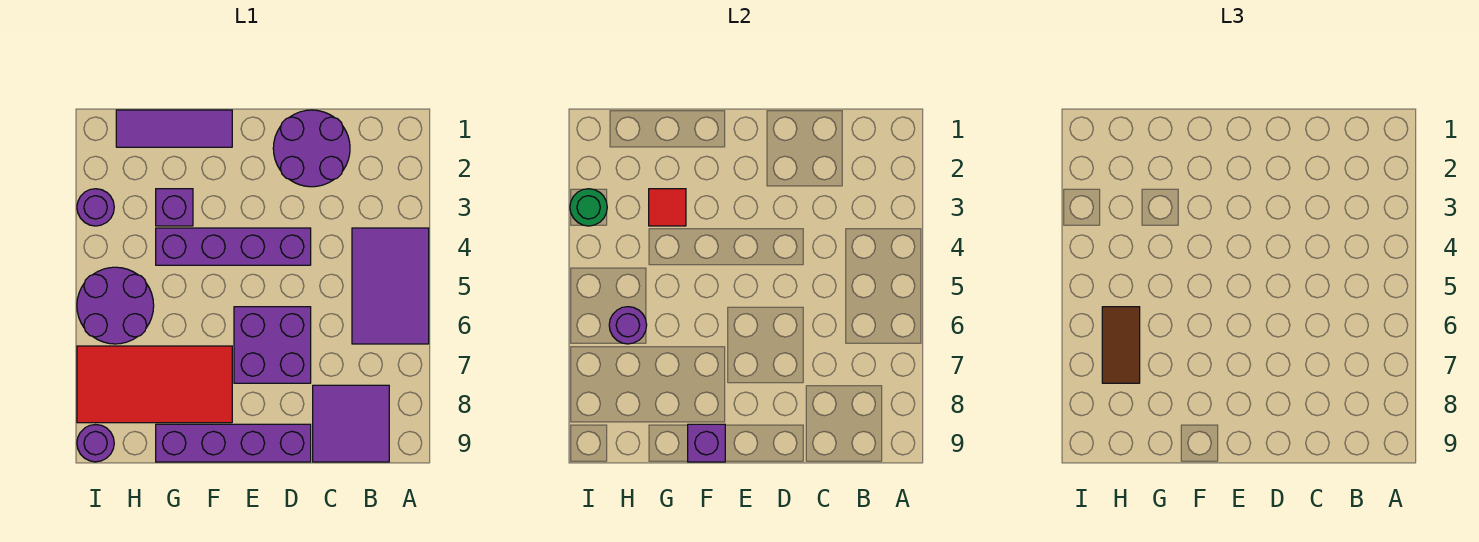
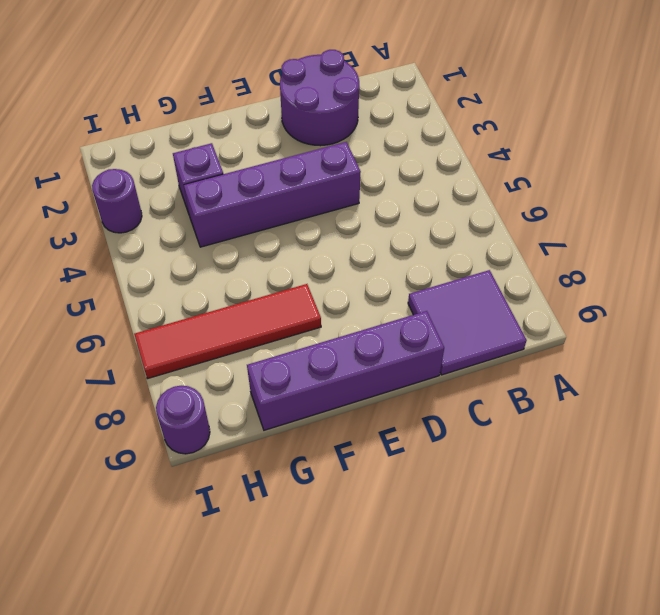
red tile F7:I7 level 1 -> red tile F7:I8 level 1
none -> purple tile A4:B6 level 1
none -> purple brick D6:E7 level 1
none -> purple tile F1:H1 level 1

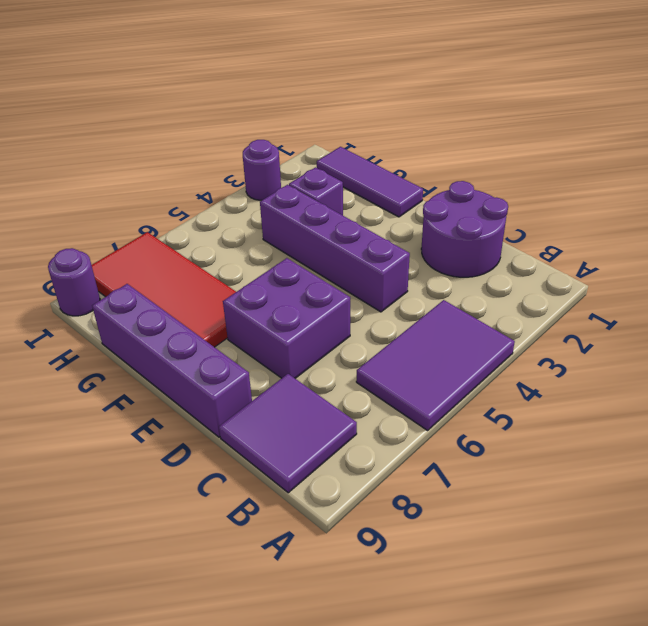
none -> purple round brick H5:I6 level 1
none -> purple brick F9 level 2
none -> red tile G3 level 2

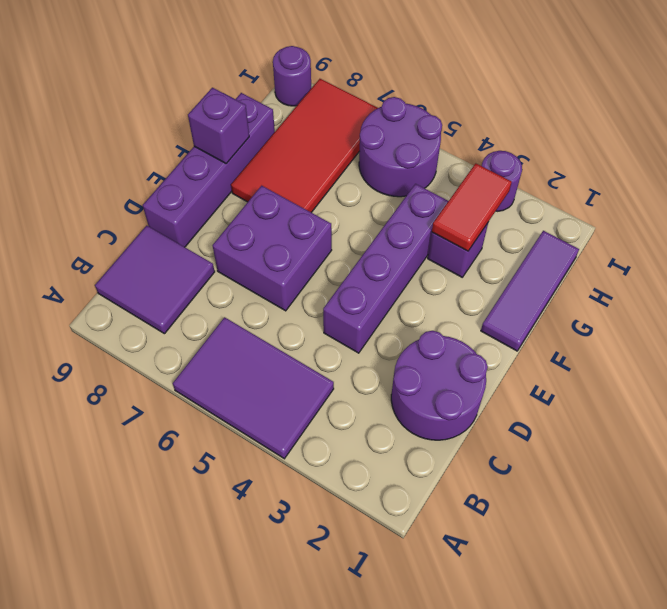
red tile G3:H3 level 2 -> red tile G3 level 2
none -> purple round brick H6 level 2
none -> green round brick I3 level 2
none -> brown tile H6:H7 level 3

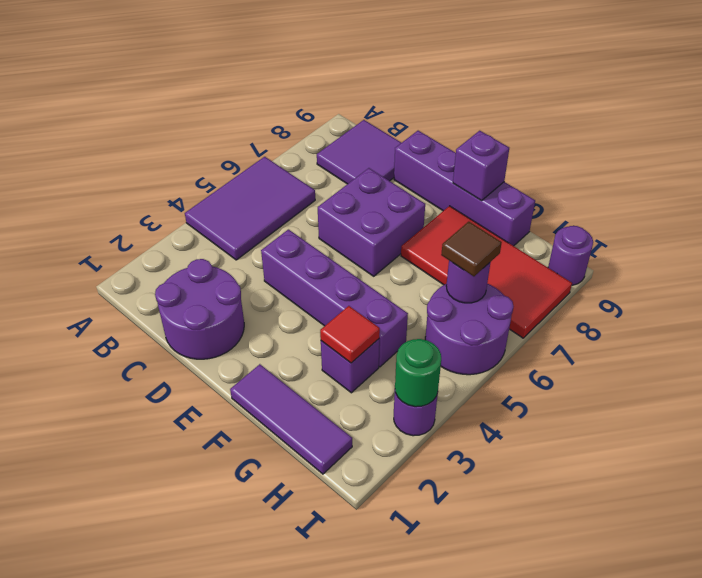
brown tile H6 level 3 -> brown tile H6:H7 level 3

